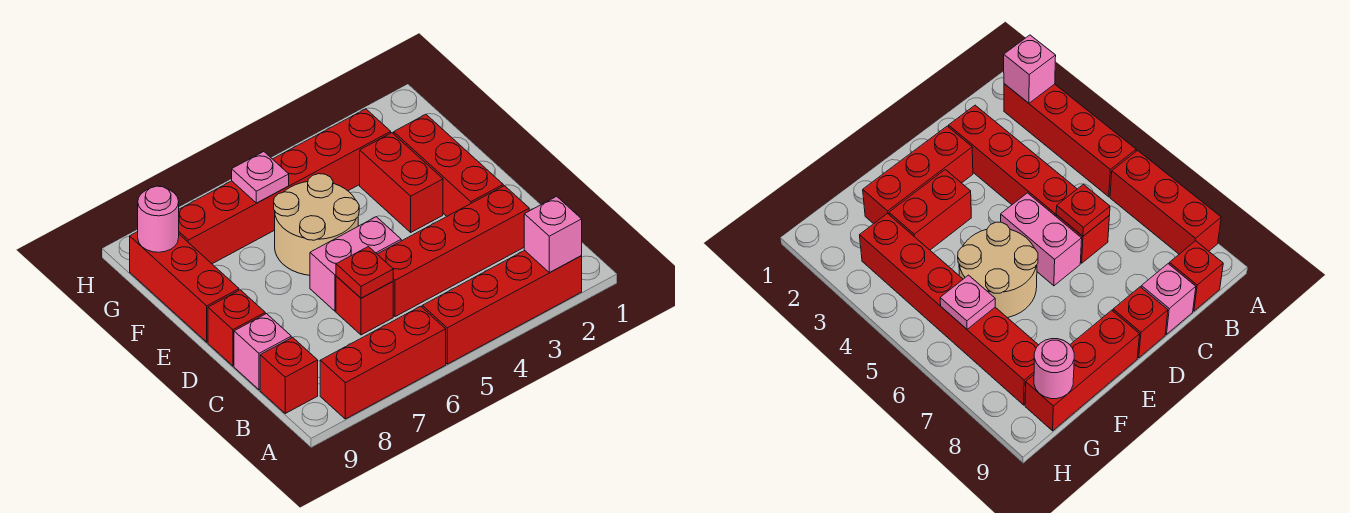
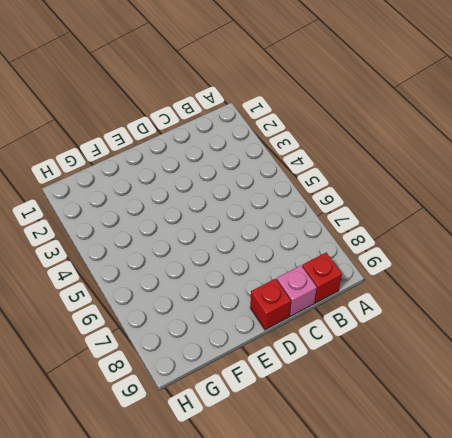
none -> red brick A2:A5 level 1
none -> red brick A6:A8 level 1
none -> red brick C2:C5 level 1

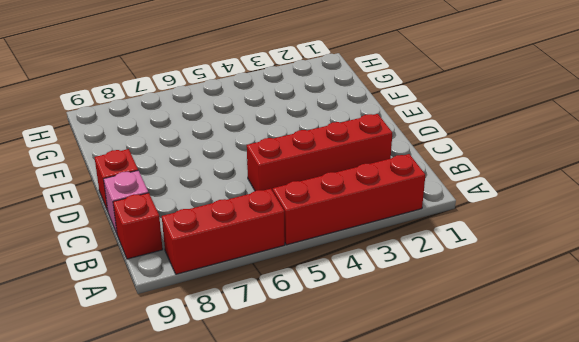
none -> red brick C6 level 1
none -> red brick D2:F2 level 1
none -> pink brick D5:D6 level 1

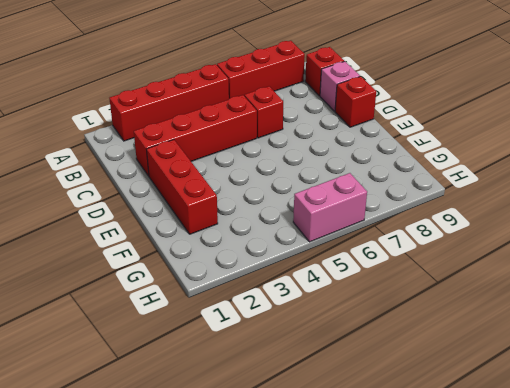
pink brick H5:H6 level 1 -> pink brick D5:D6 level 1
none -> red brick E3:F3 level 1
none -> tan round brick E5:F6 level 1
none -> red brick E9:G9 level 1

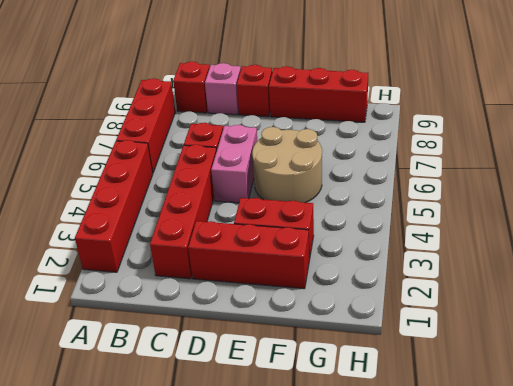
none -> red brick G3:G8 level 1
none -> pink brick A2 level 2
none -> red plate C6 level 2

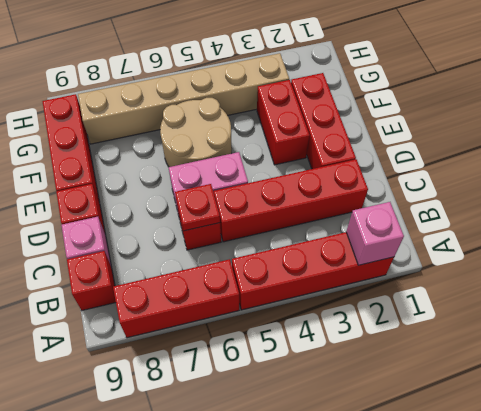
tan brick G3:G8 level 1 -> red brick G3:G8 level 1
none -> pink plate G6 level 2
none -> pink round brick G9 level 2

